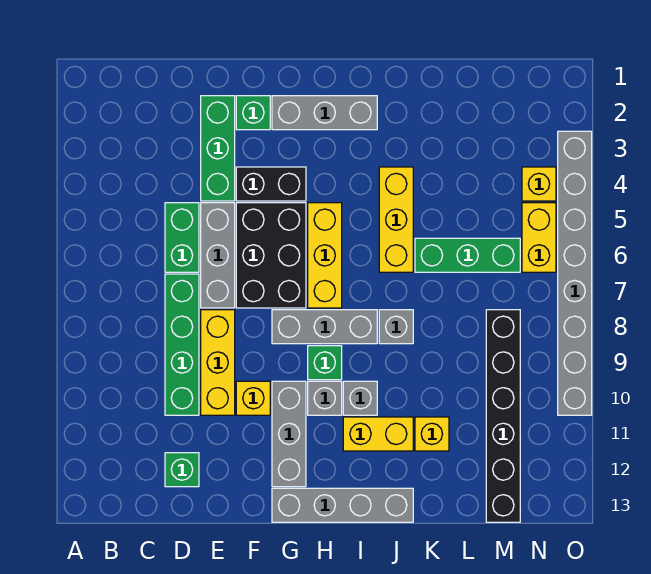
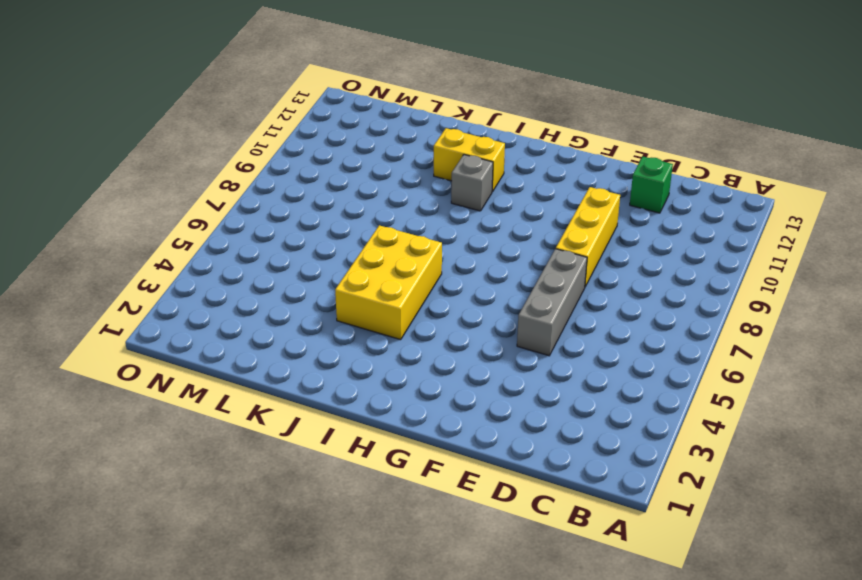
yellow brick I4:J6 level 1 -> yellow brick J4:J6 level 1
none -> green brick D5:D6 level 1
none -> green brick D7:D10 level 1
none -> green brick E2:E4 level 1

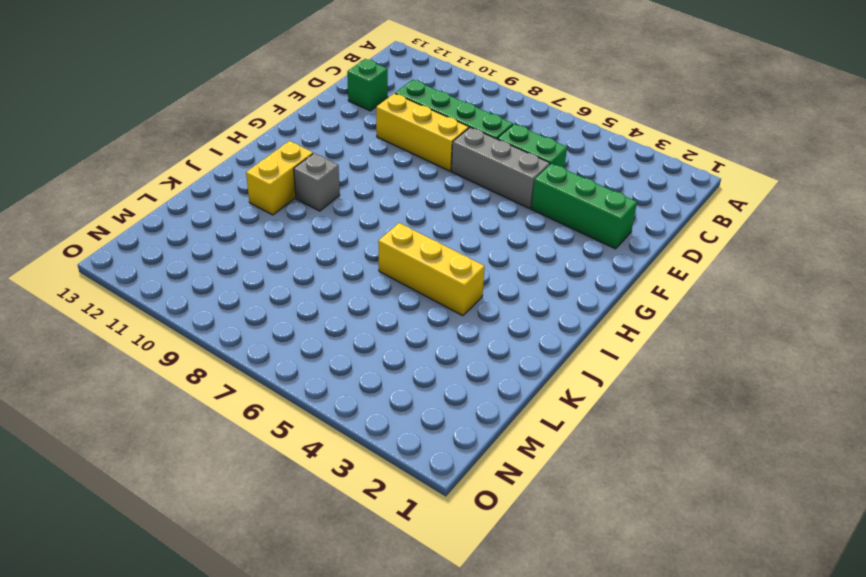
none -> green brick F2 level 1
none -> black brick F4:G4 level 1
none -> black brick F5:G7 level 1

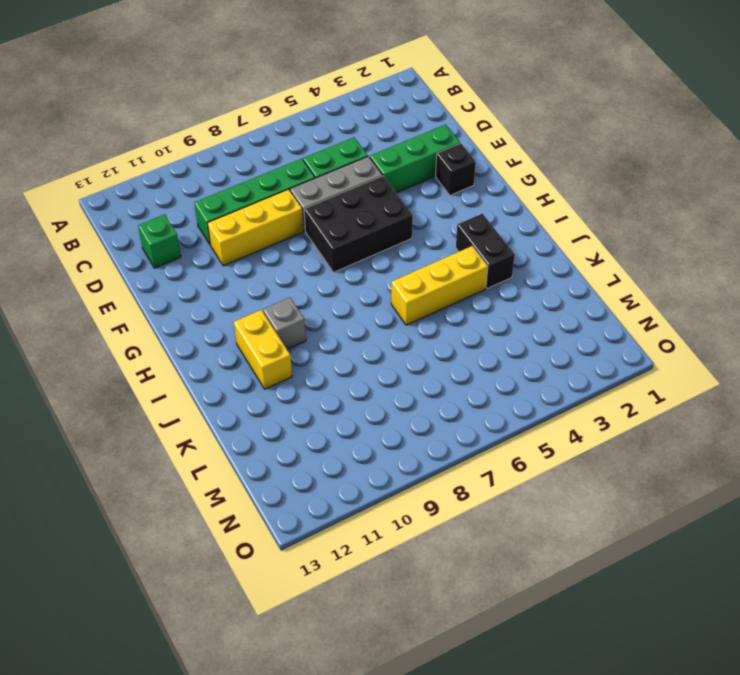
black brick F2 level 1 -> green brick F2 level 1
black brick I3:J3 level 1 -> black brick F4:G4 level 1
none -> yellow brick F10 level 1
none -> grey brick G2:I2 level 1
none -> grey brick G8:I8 level 1

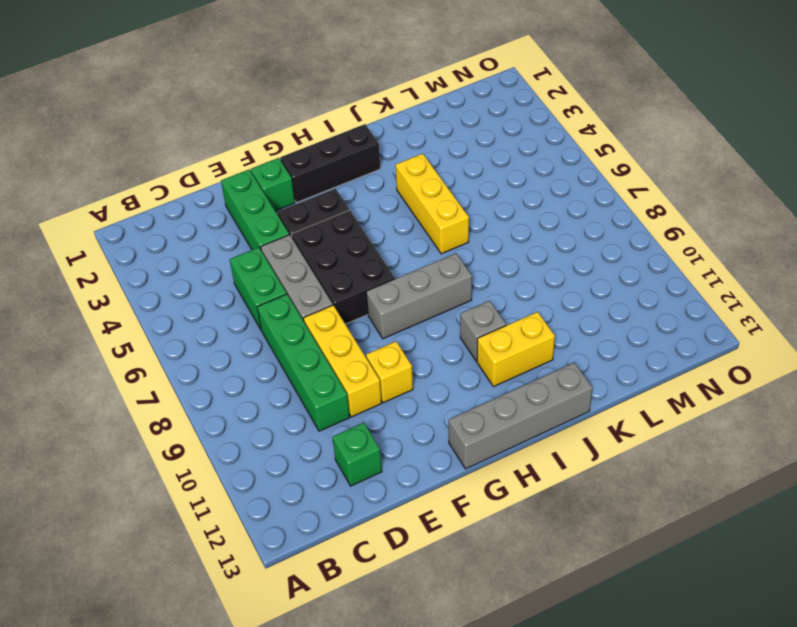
black brick G2:I2 level 1 -> grey brick G2:I2 level 1
none -> grey brick G10:G12 level 1
none -> yellow brick H5:H7 level 1
none -> green brick H9 level 1

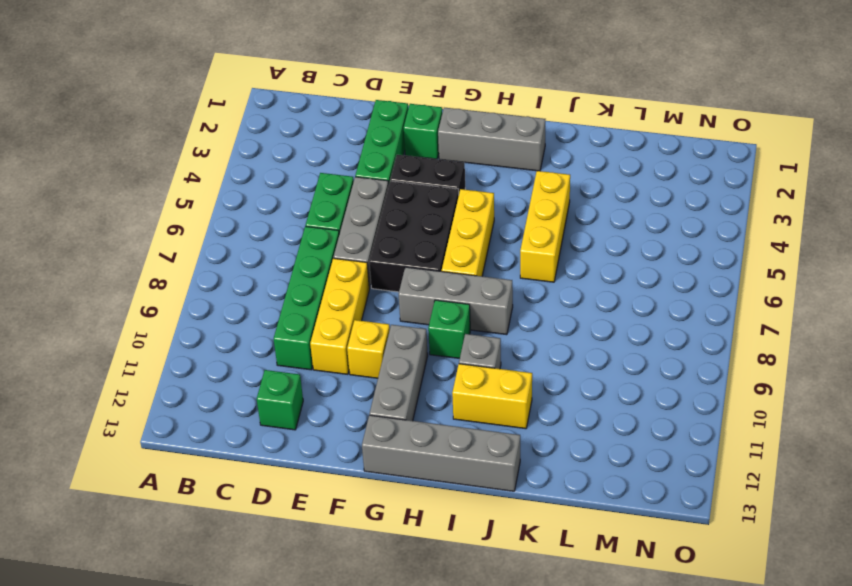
none -> grey brick H10 level 1
none -> grey brick J8 level 1
none -> green brick K6:M6 level 1

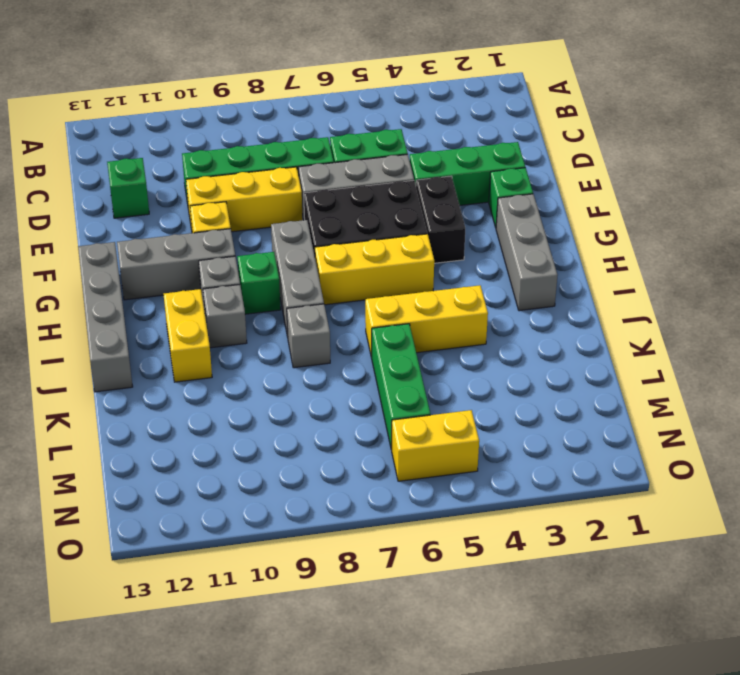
none -> yellow brick K11 level 1
none -> black brick M8:M13 level 1
none -> yellow brick N4 level 1

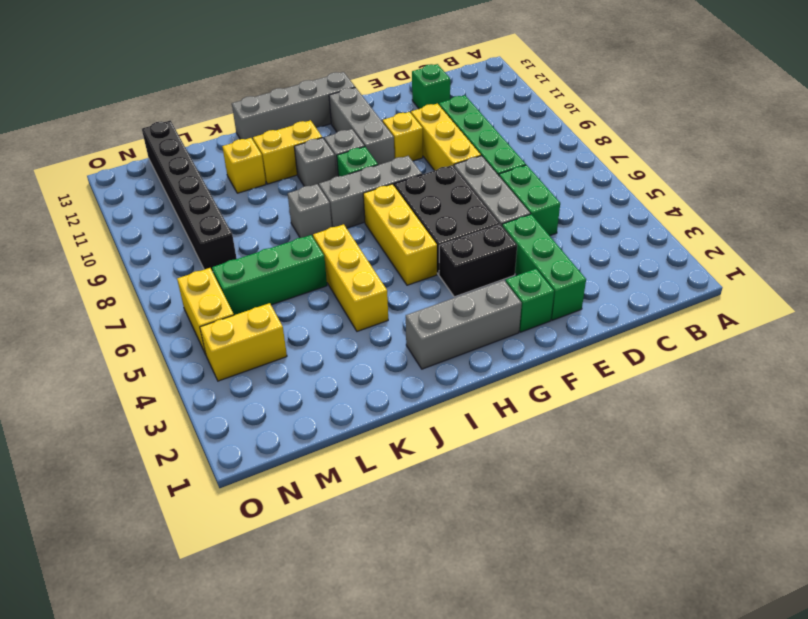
yellow brick M4:N4 level 1 -> yellow brick N4 level 1
none -> grey brick O3:O10 level 1

